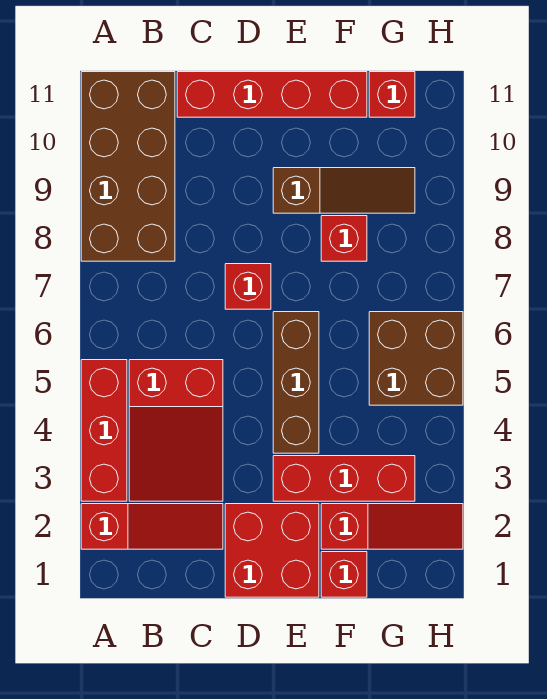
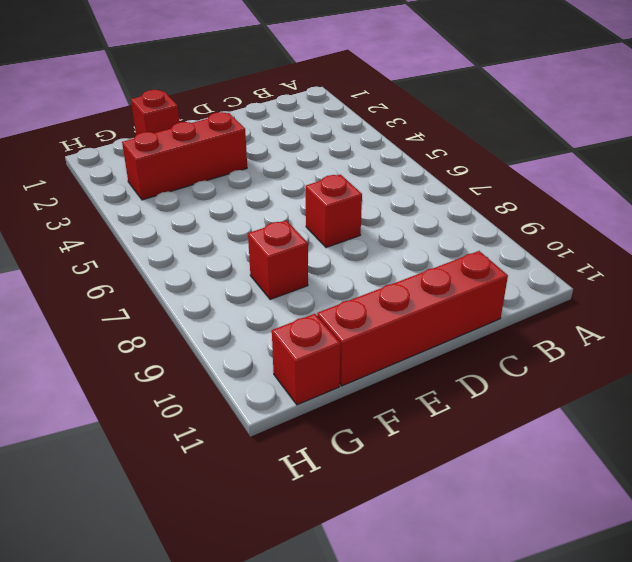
none -> red slope A2:C2 level 1 top A
none -> red brick A3:A5 level 1
none -> brown brick A8:B11 level 1

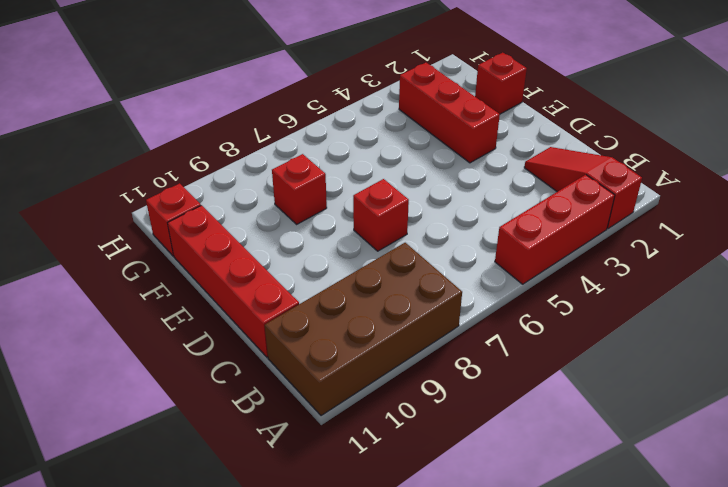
none -> red slope B3:C5 level 1 top 5
none -> red brick D1:E2 level 1
none -> brown brick E4:E6 level 1

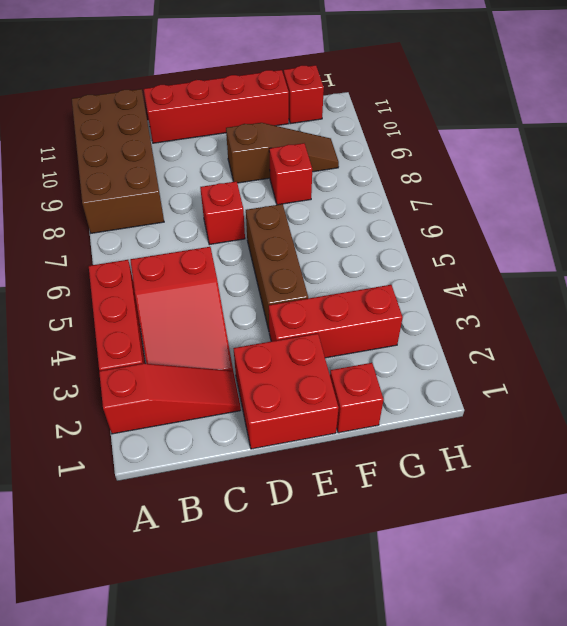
none -> red slope F2:H2 level 1 top F
none -> brown brick G5:H6 level 1

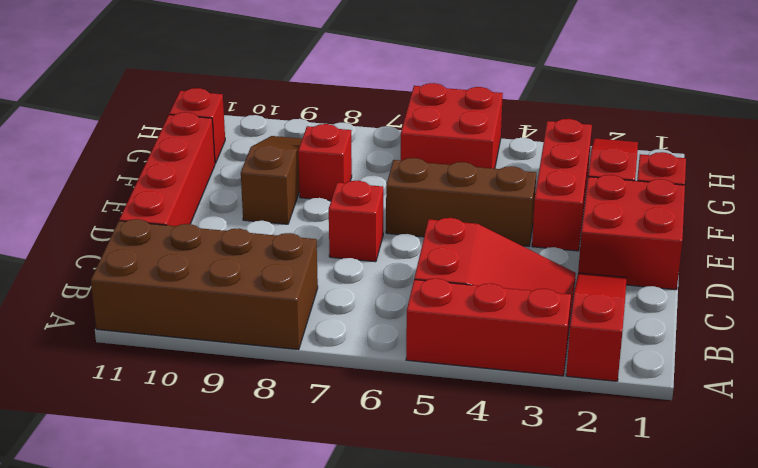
red brick G5:H6 level 1 -> brown brick G5:H6 level 1

